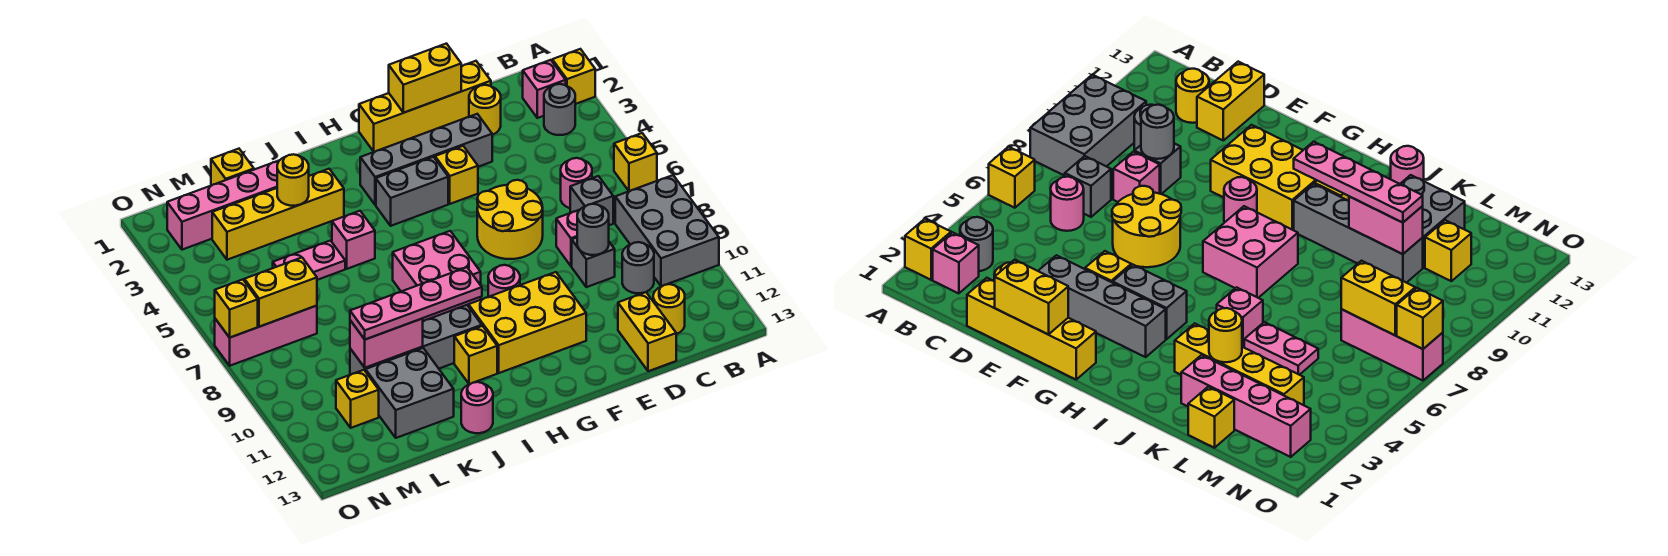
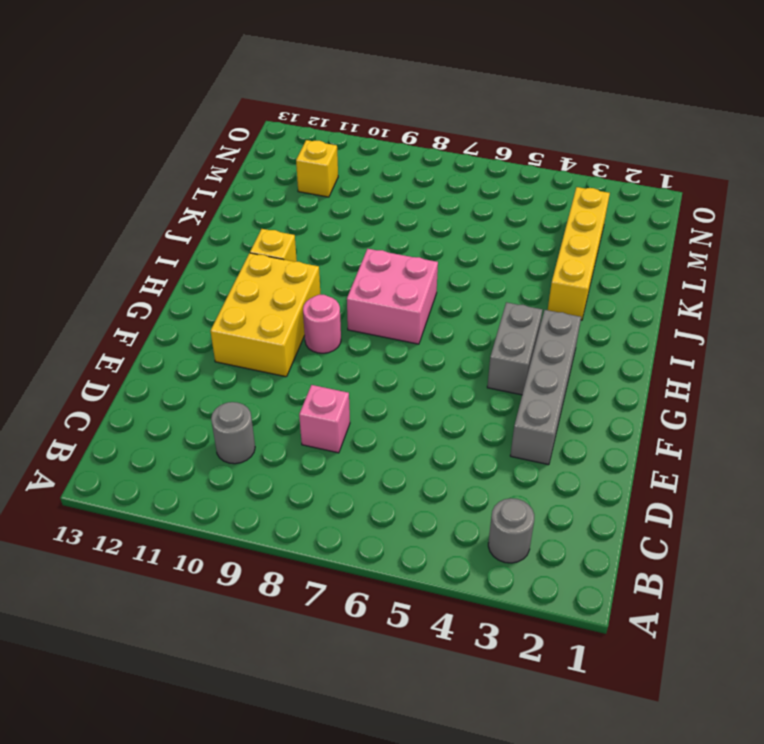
none -> yellow brick A2 level 1
none -> yellow brick A6 level 1
none -> grey brick A8:B10 level 1
none -> pink brick B2 level 1

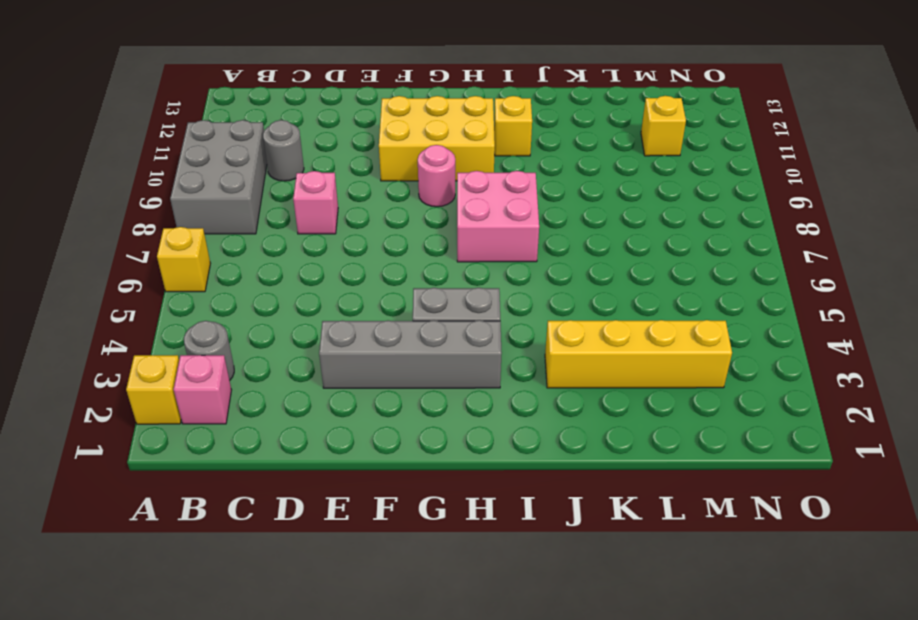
none -> pink round brick C6 level 1
none -> grey brick C7 level 1
none -> yellow round brick C12 level 1
none -> yellow brick D1:G1 level 1

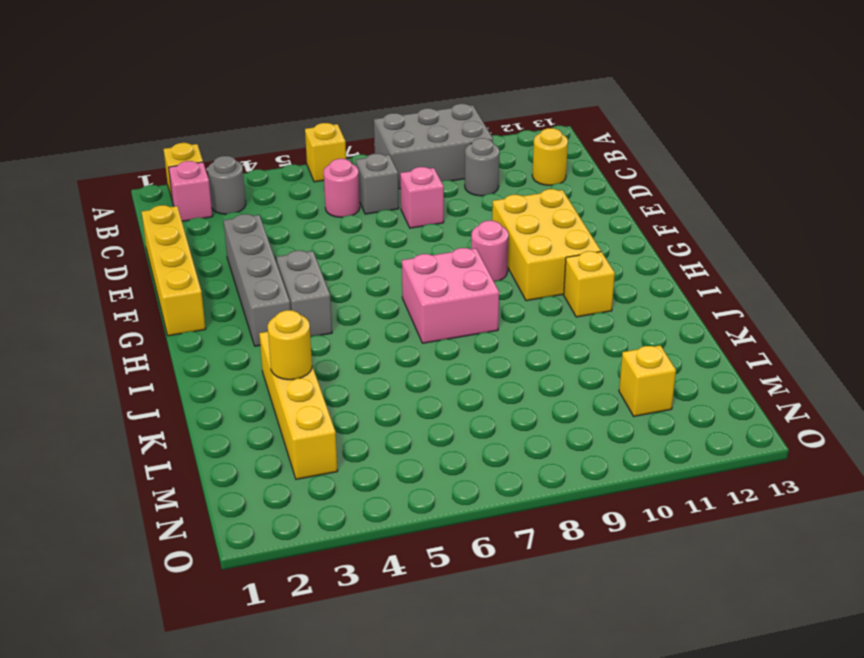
none -> yellow round brick D2 level 1
none -> grey brick D9 level 1
none -> yellow brick D12:D13 level 1
none -> yellow round brick E6:F7 level 1

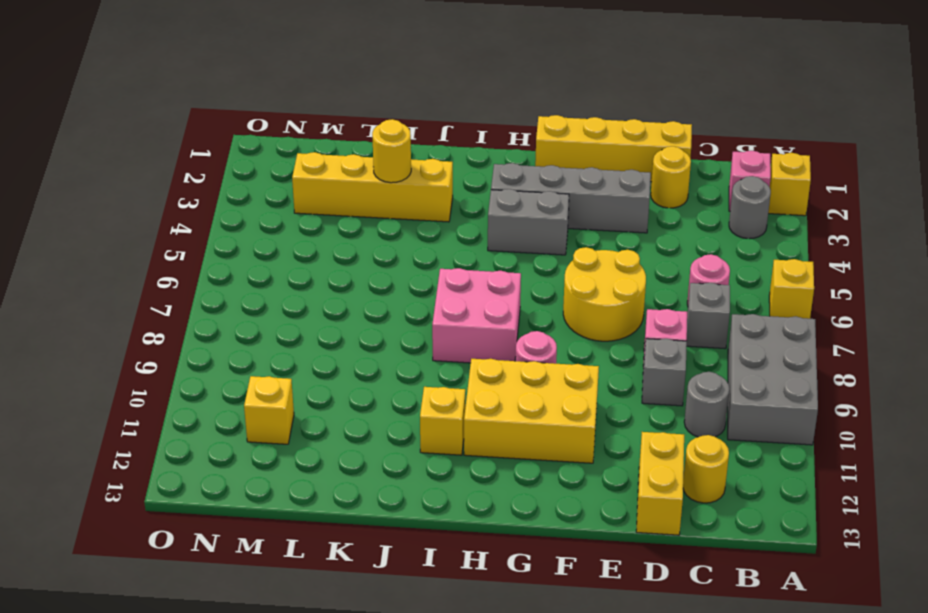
none -> yellow brick F4 level 1
none -> grey brick I10:L10 level 1
none -> pink brick J5 level 1
none -> pink round brick J13 level 1

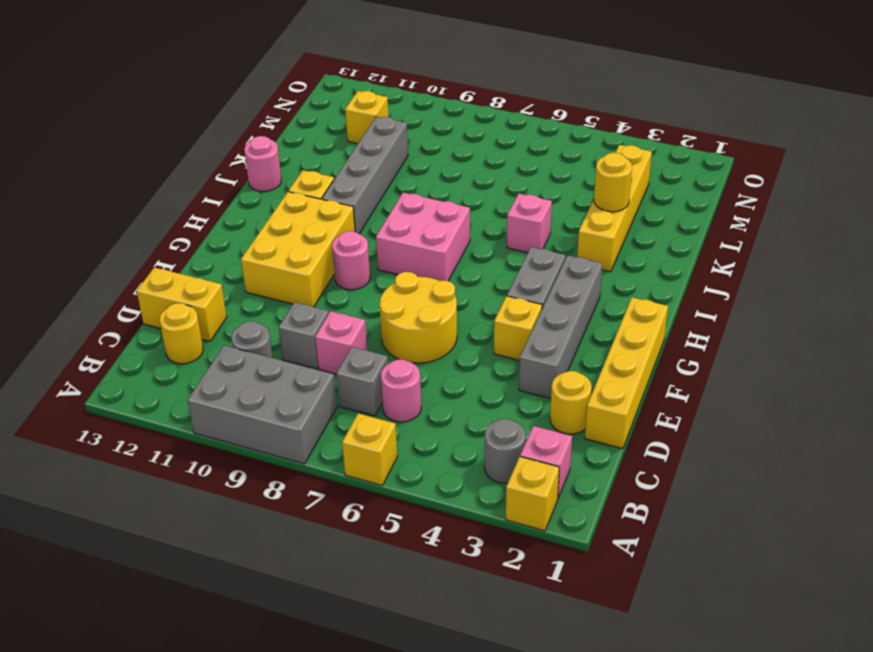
none -> pink brick K2:N2 level 1
none -> pink plate K5:L5 level 1
none -> grey brick K11:L12 level 1
none -> yellow brick L1 level 1

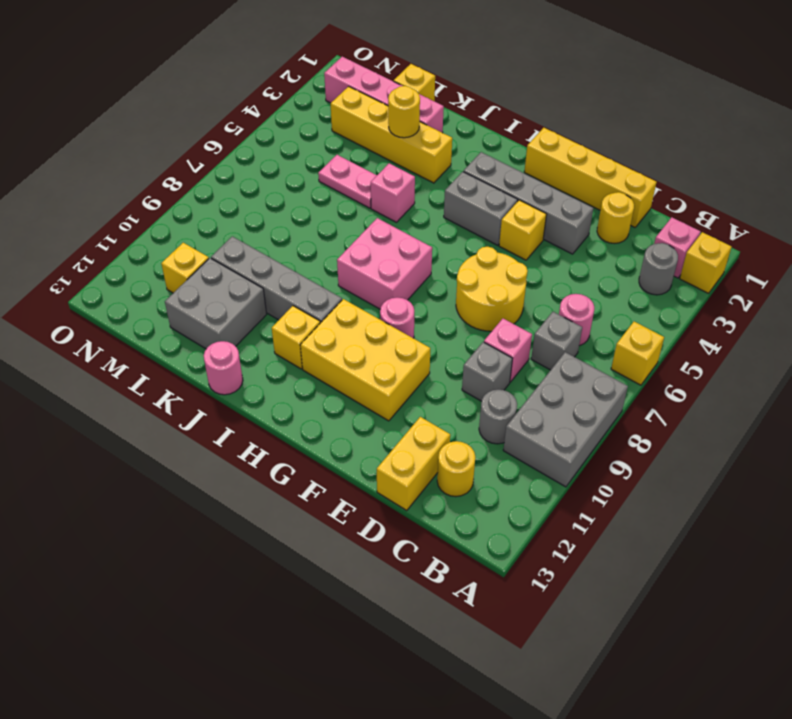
none -> pink brick M7:O7 level 1
none -> grey round brick D9 level 2
none -> yellow brick E1:F1 level 2
none -> pink brick K10:L10 level 2

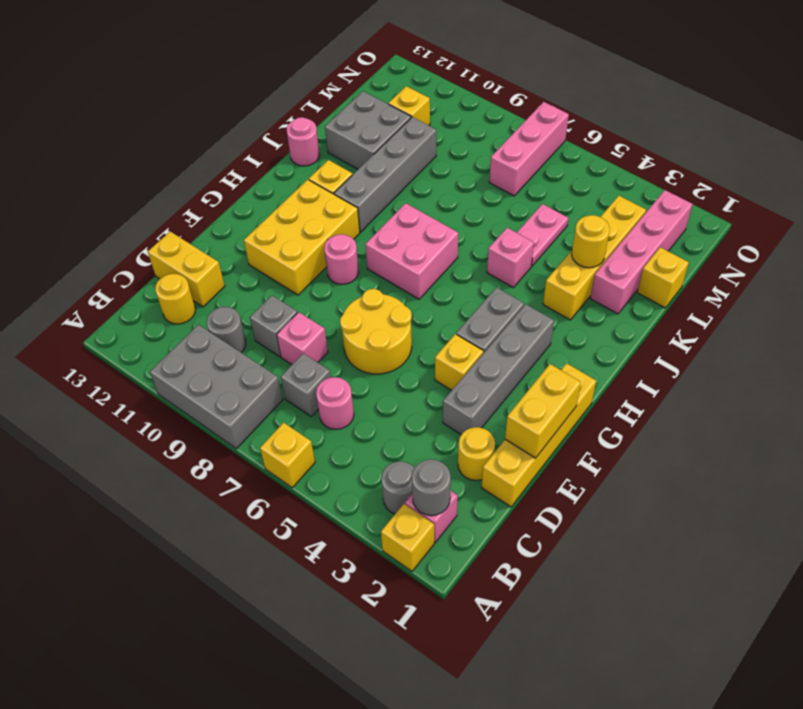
grey round brick B2 level 2 -> grey round brick D9 level 2
none -> pink brick K10:L10 level 2
none -> yellow brick M7:N7 level 2
none -> yellow brick O7 level 2
none -> pink plate I10:L10 level 3

